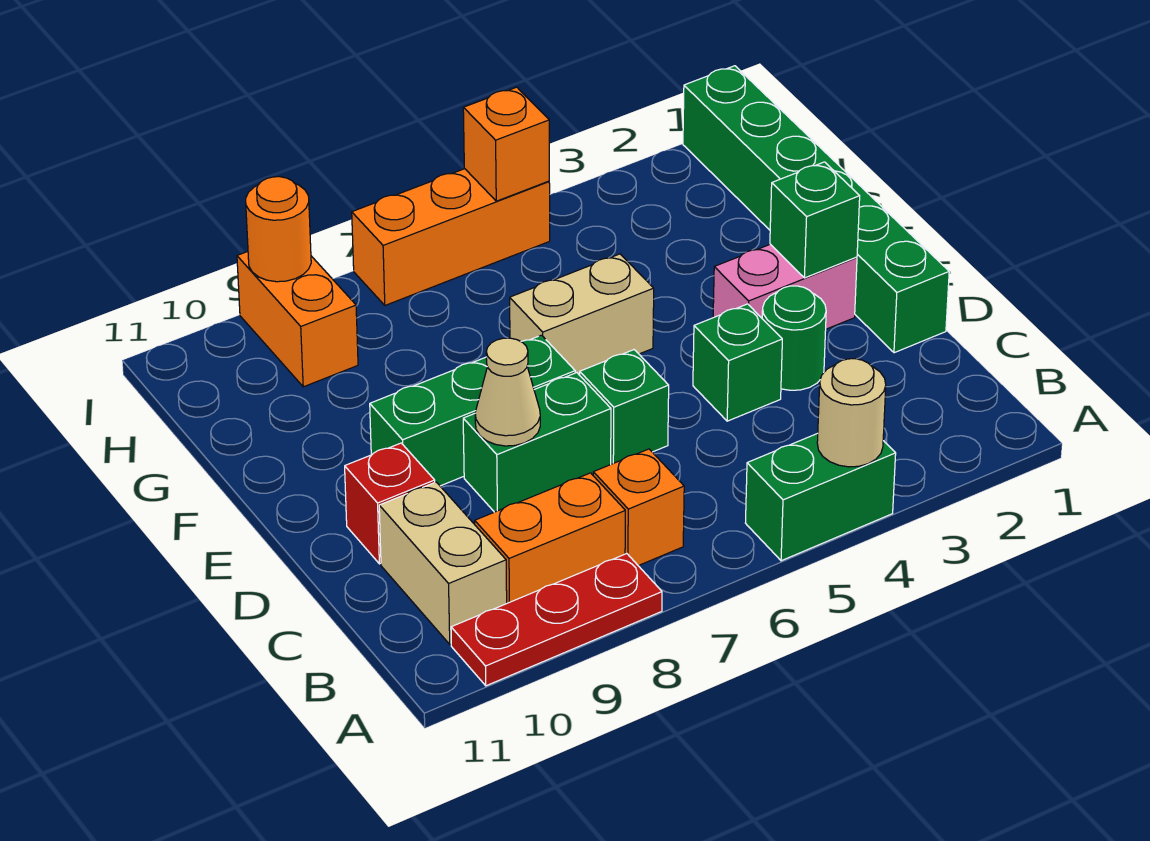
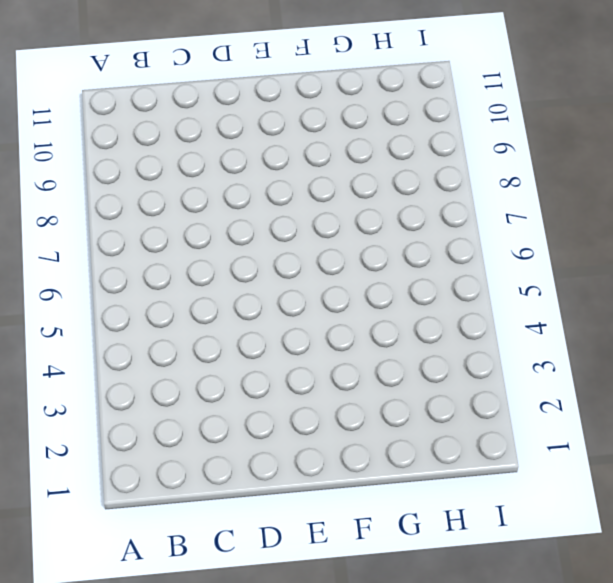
none -> green brick A4:A5 level 1
none -> red plate A8:A10 level 1
none -> orange brick B7 level 1

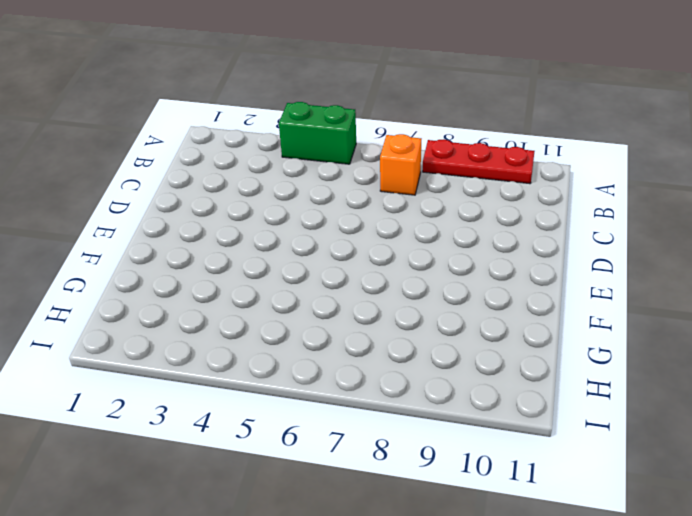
none -> orange brick B8:B9 level 1
none -> tan brick B10:C10 level 1
none -> green brick D1:I1 level 1

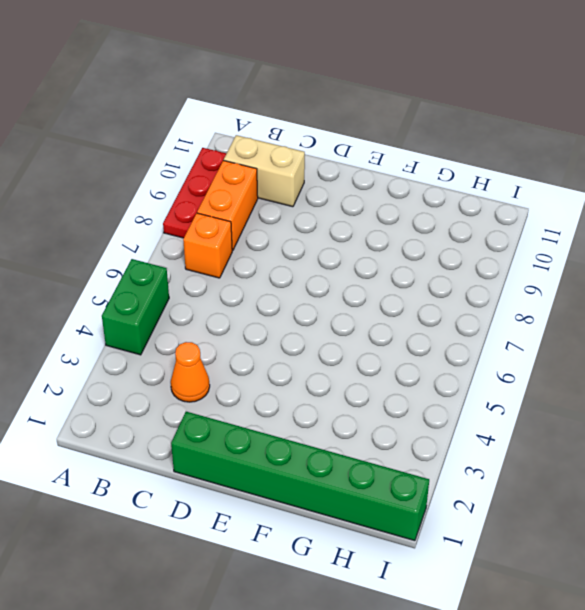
orange cone C3 level 1 -> none
none -> green round brick D3 level 1
none -> green brick D4 level 1
none -> green brick D6 level 1

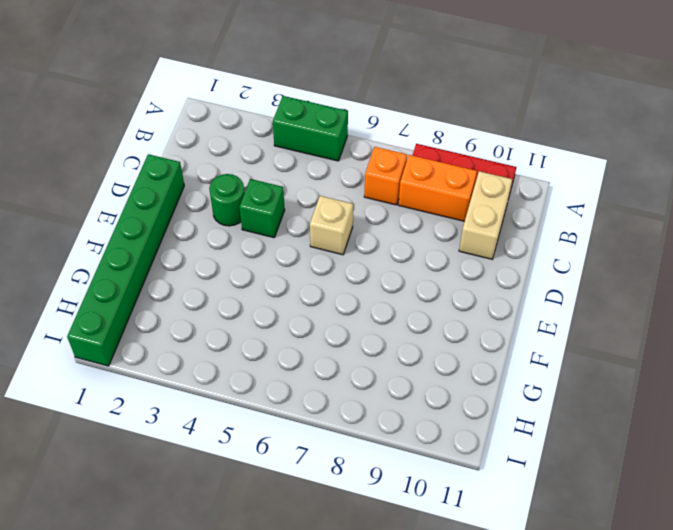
tan brick D6 level 1 -> green brick D6 level 1
none -> green brick D7:D8 level 1
none -> red brick D10 level 1
none -> pink brick E2:E3 level 1

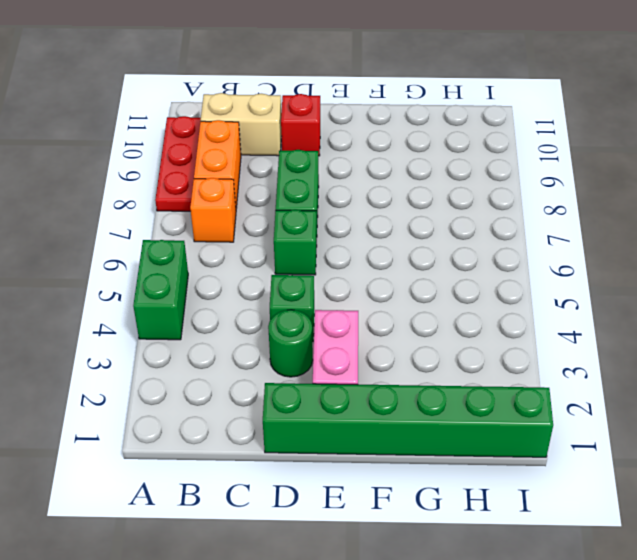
none -> green brick E7:E9 level 1
none -> tan brick F5:F6 level 1
none -> orange brick H9:I9 level 1

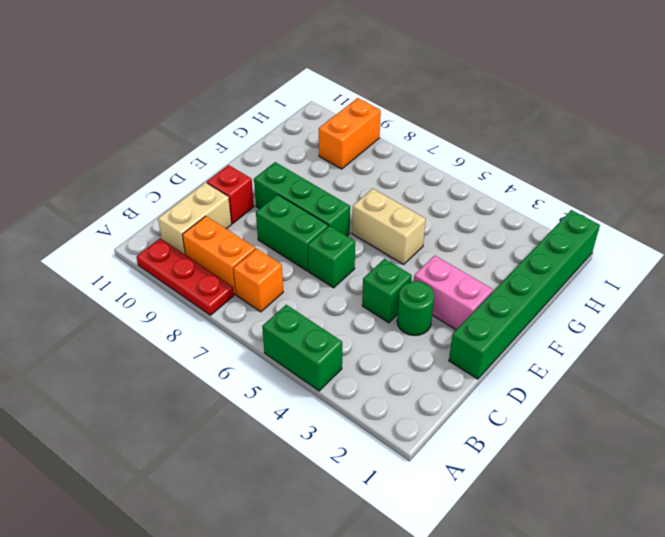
none -> orange brick I5:I7 level 1
none -> tan round brick A4 level 2
none -> tan cone D8 level 2

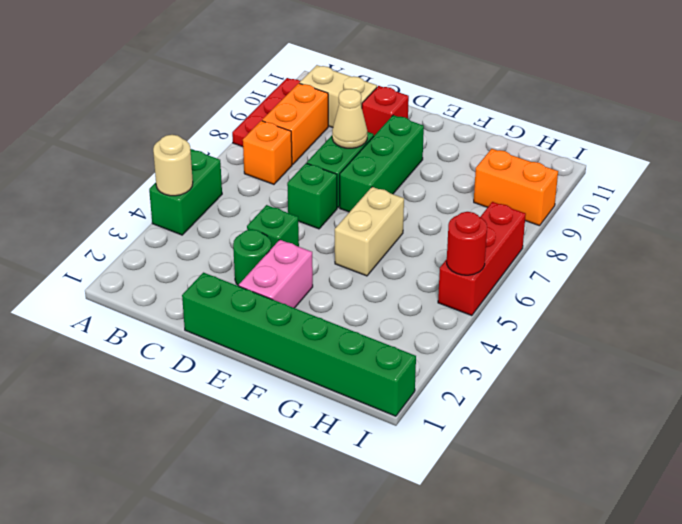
red brick I5:I7 level 1 -> orange brick I5:I7 level 1
red round brick I5 level 2 -> orange brick I5 level 2
none -> green brick E2 level 2
none -> orange round brick I9 level 2

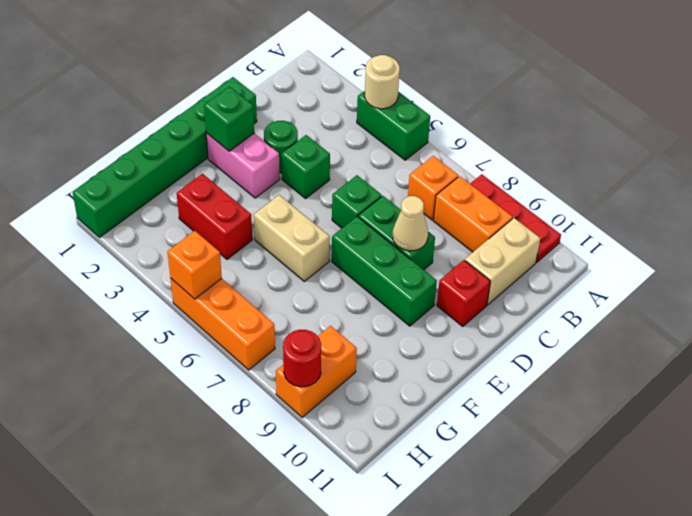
red brick G3:G4 level 1 -> none
red round brick I9 level 2 -> orange round brick I9 level 2

